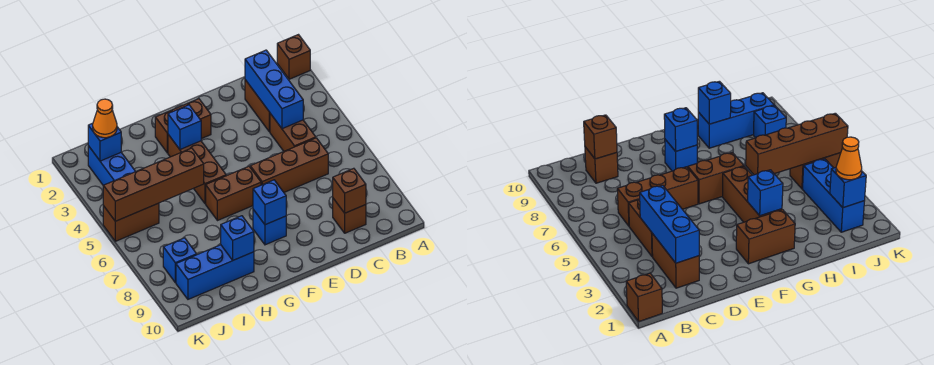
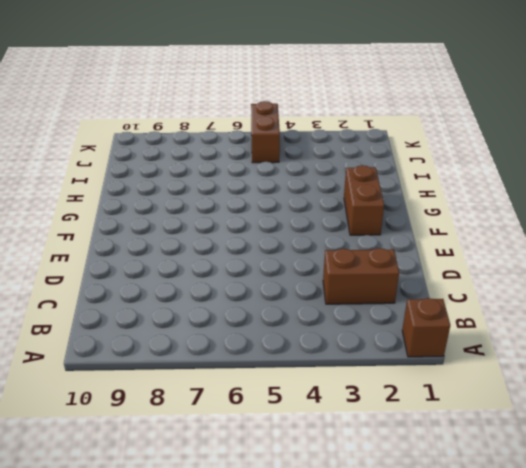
none -> brown brick C4:C5 level 1
none -> brown brick C6:E6 level 1
none -> brown brick C9 level 1

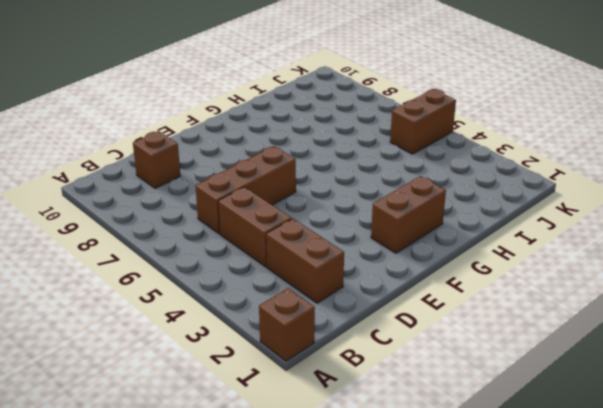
none -> brown brick F6:G6 level 1
none -> blue brick F8 level 1
none -> brown brick G3:G5 level 1

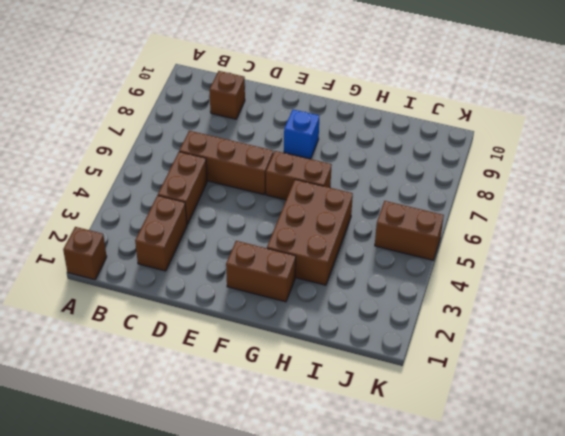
brown brick G3:H5 level 1 -> brown brick G3:G5 level 1
none -> blue brick H9:J9 level 1
none -> blue brick J2:J4 level 1
none -> blue brick J8 level 1

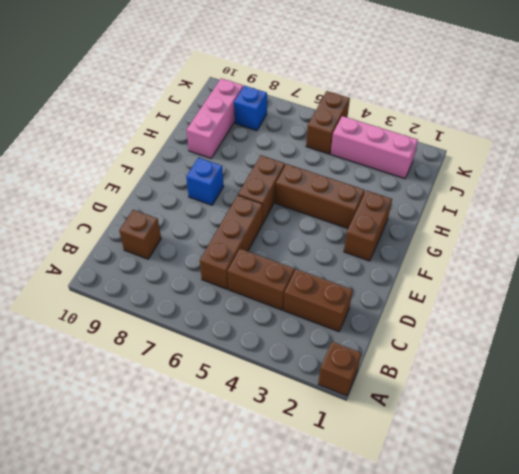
pink brick H9:J9 level 1 -> blue brick H9:J9 level 1
pink brick J2:J4 level 1 -> blue brick J2:J4 level 1
none -> blue brick C2:C4 level 2
none -> brown brick C9 level 2
none -> blue brick F8 level 2

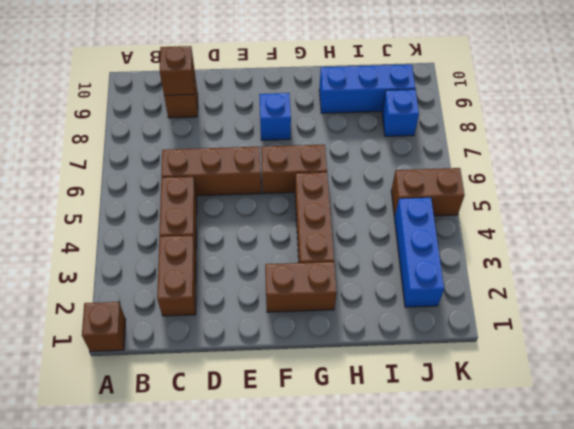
none -> blue brick C2:C4 level 2
none -> blue brick F8 level 2
none -> blue brick G3 level 2

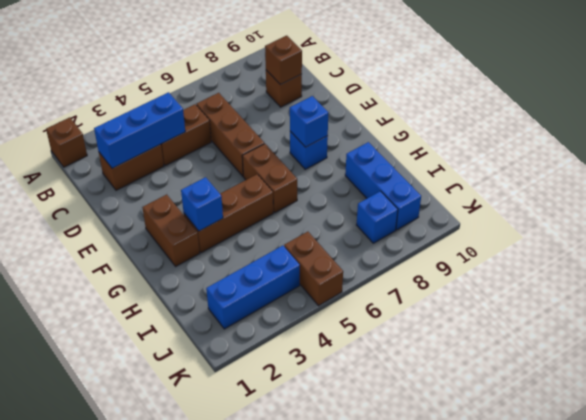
none -> brown brick H5:K5 level 2
none -> blue brick H9 level 2
none -> blue brick J2 level 2

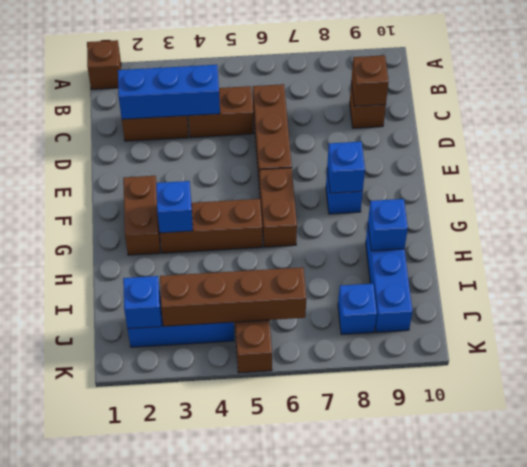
brown brick J3:J6 level 2 -> brown brick H5:K5 level 2
none -> orange cone J2 level 3

